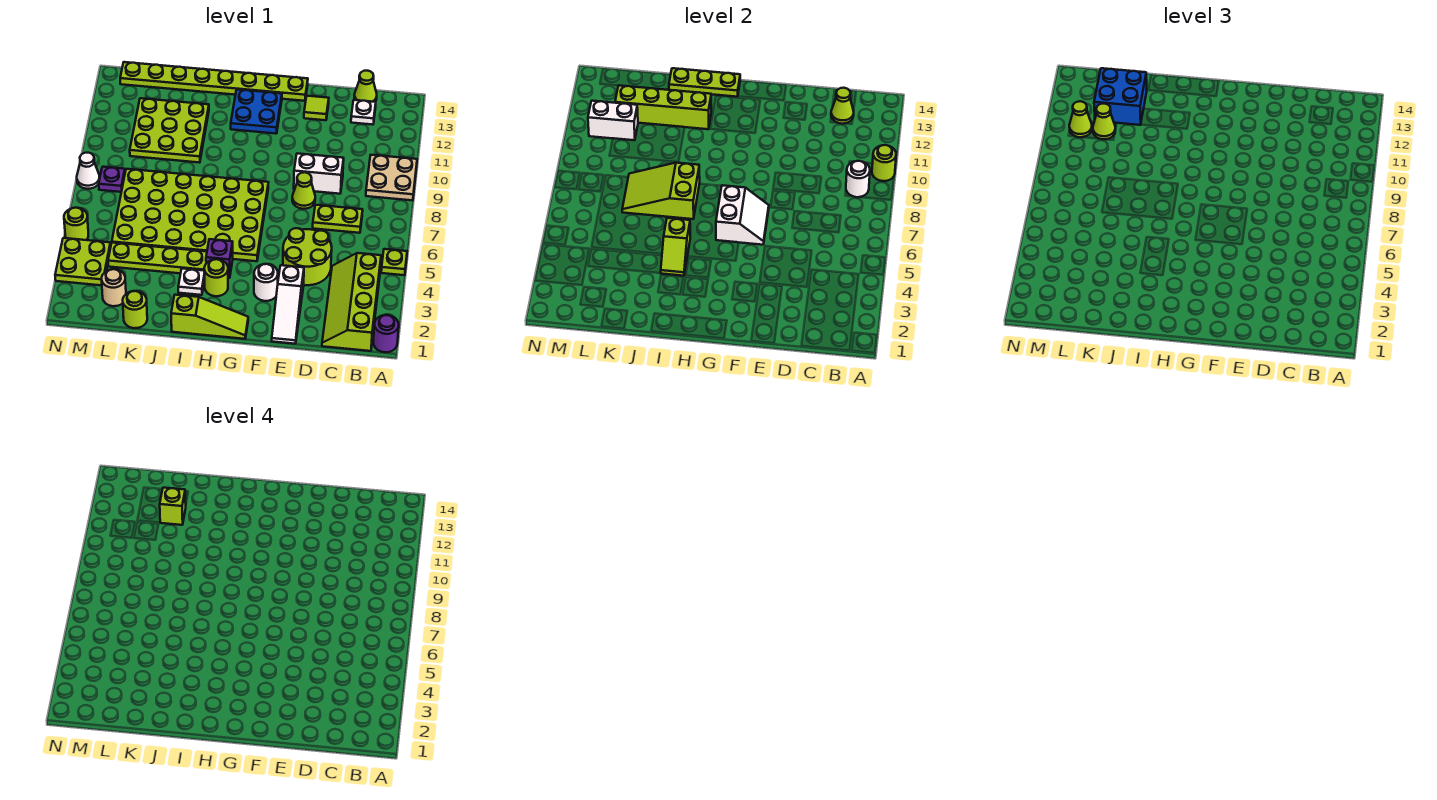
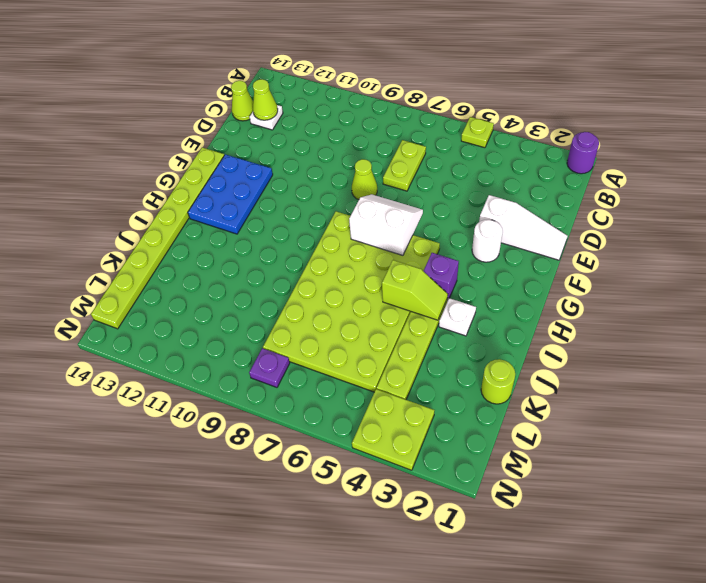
blue plate F12:H13 level 1 -> blue plate G12:H13 level 1
none -> tan plate A9:B10 level 1
none -> lime slope B1:C4 level 1 top B
none -> lime round brick D4:E5 level 1
none -> white brick D9:E9 level 1

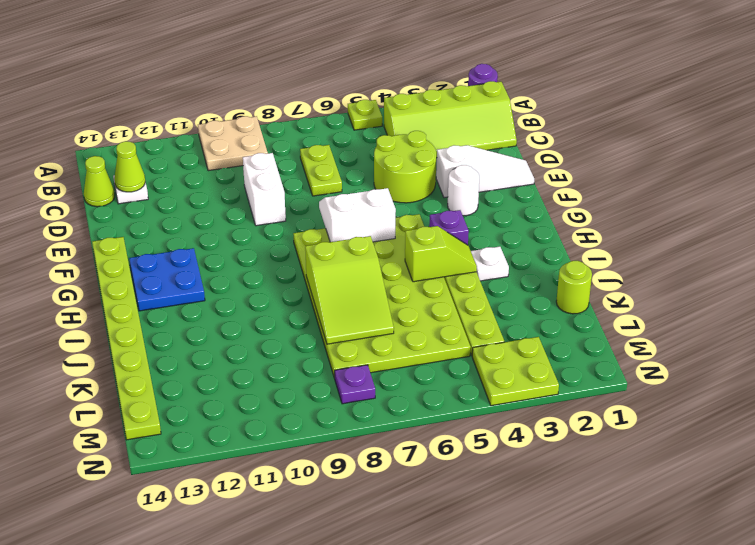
none -> lime cone E8 level 1
none -> lime tile E13 level 1
none -> lime slope G1:I1 level 1 top I
none -> lime round brick H3 level 1

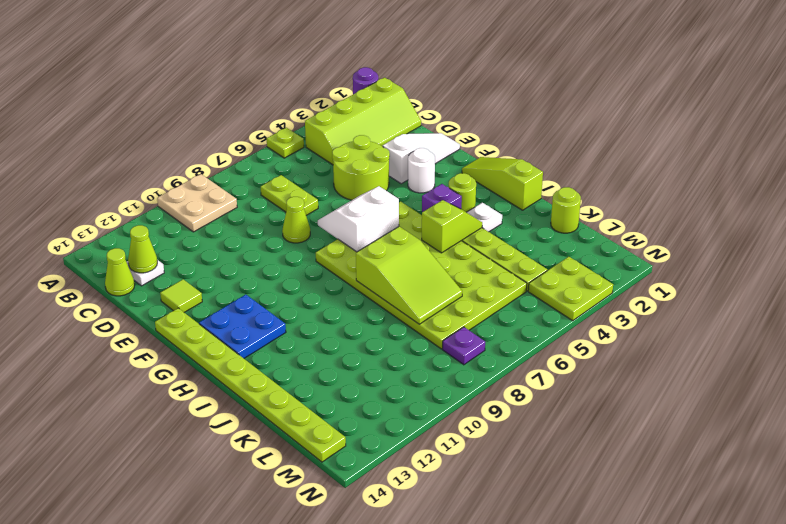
none -> white brick D9:E9 level 1
none -> lime plate J10:L12 level 1
none -> tan round brick L2 level 1
none -> lime round brick N5 level 1

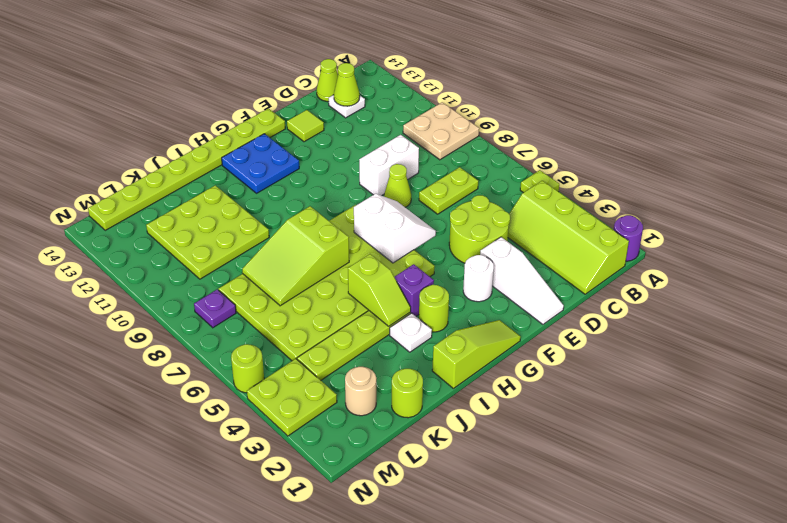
none -> white cone N8 level 1
none -> lime round brick A10 level 2
none -> white round brick B9 level 2
none -> lime plate H14:J14 level 2

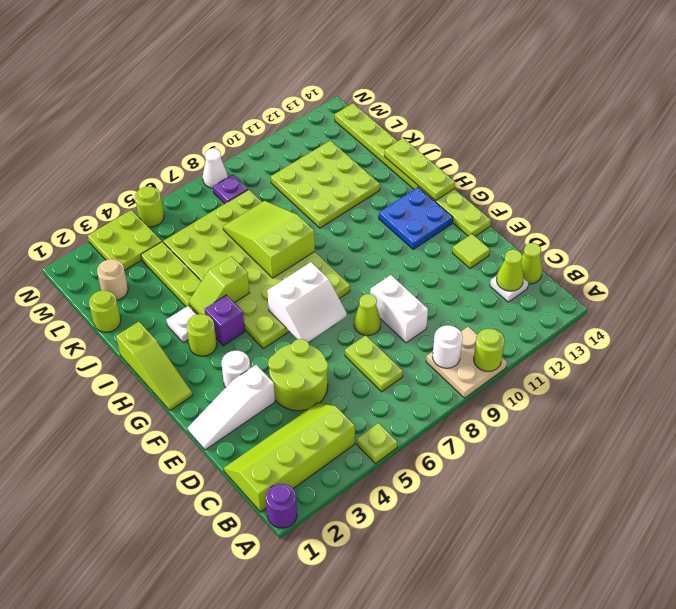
none -> lime brick I12:L12 level 2
none -> white brick L11:M11 level 2
none -> blue brick K12:L13 level 3
none -> lime cone L11 level 3

